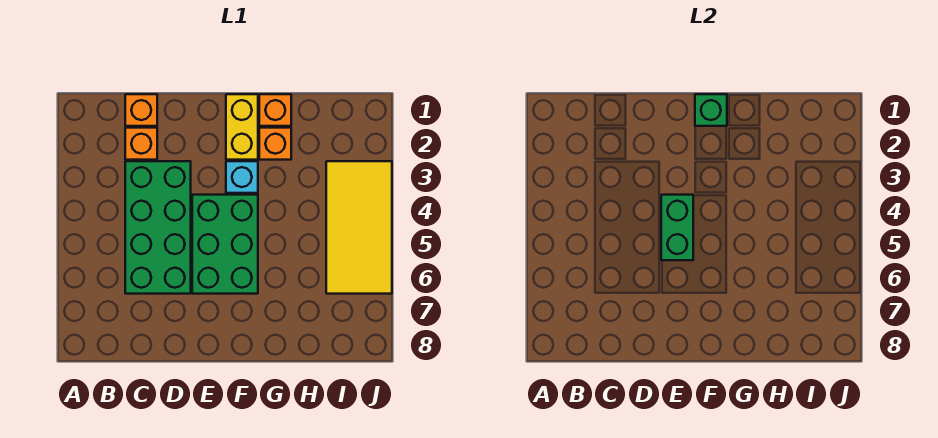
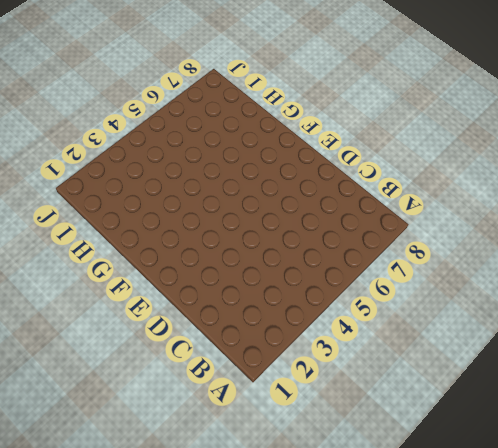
none -> orange brick C1 level 1
none -> orange brick C2 level 1

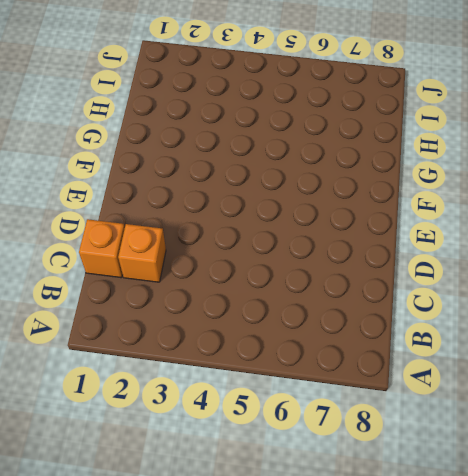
none -> green brick C3:D6 level 1
none -> green brick E4:F6 level 1

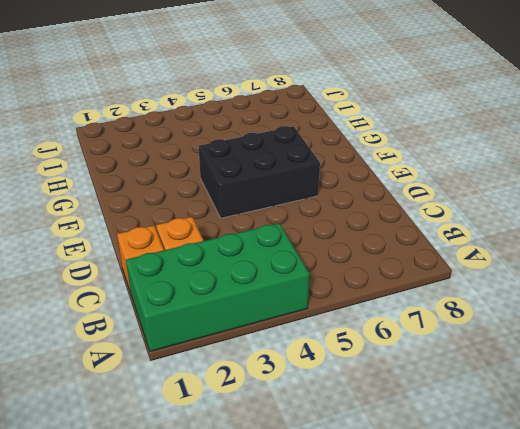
green brick A1:B4 level 1 -> green brick C3:D6 level 1
black brick E4:F6 level 1 -> green brick E4:F6 level 1
none -> yellow brick F1:F2 level 1
none -> cyan brick F3 level 1

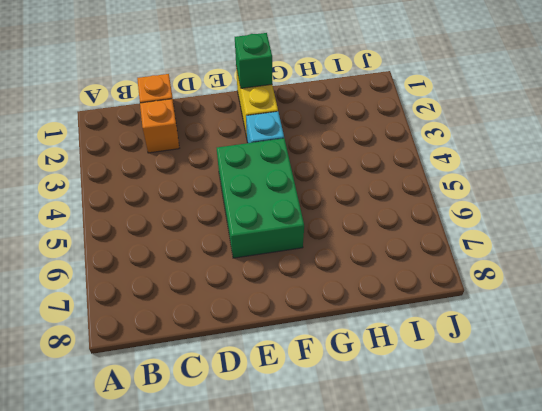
none -> green brick C3:D6 level 1
none -> orange brick G1 level 1

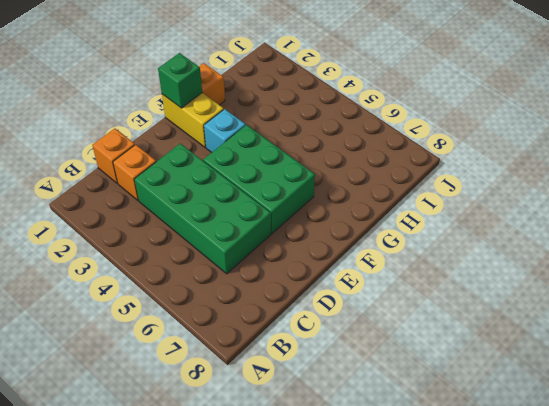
none -> orange brick G2 level 1
none -> yellow tile I3:J6 level 1

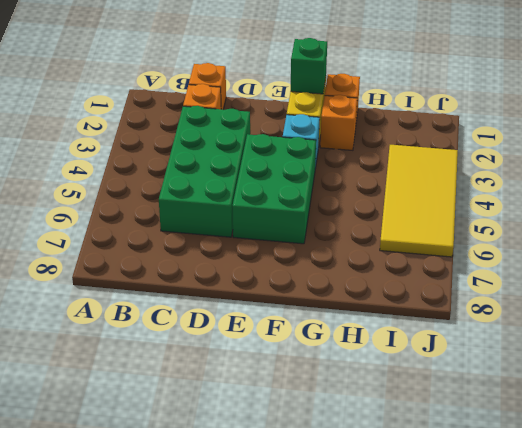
none -> green brick E4:E5 level 2

